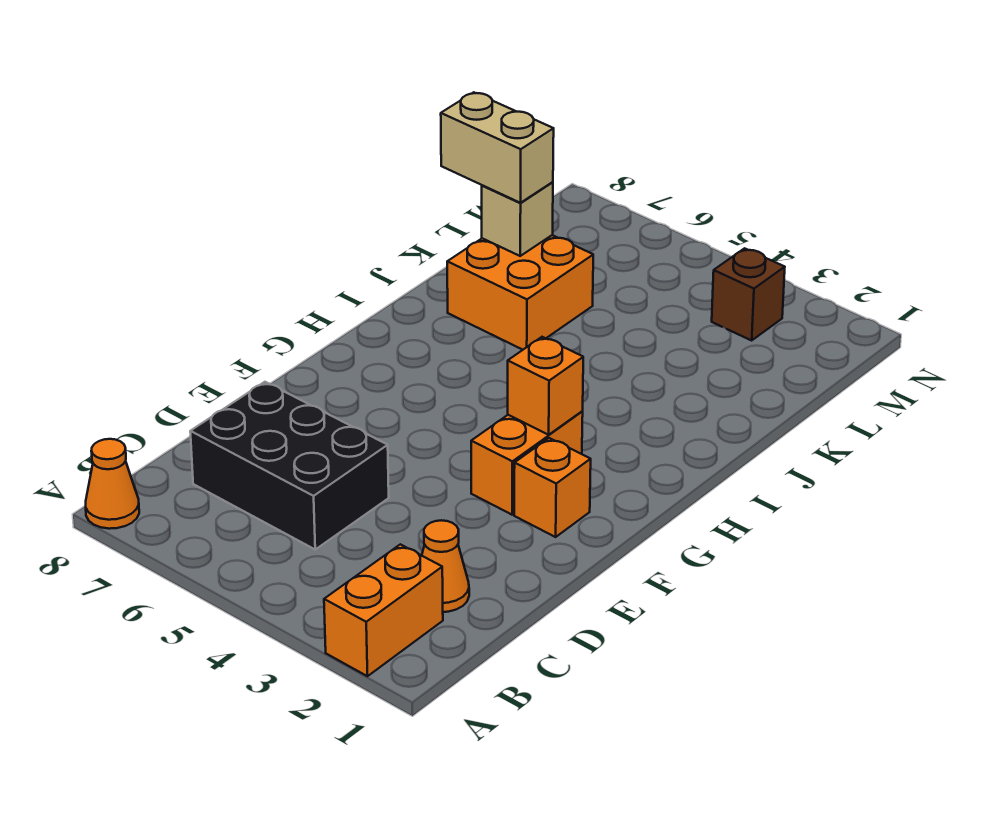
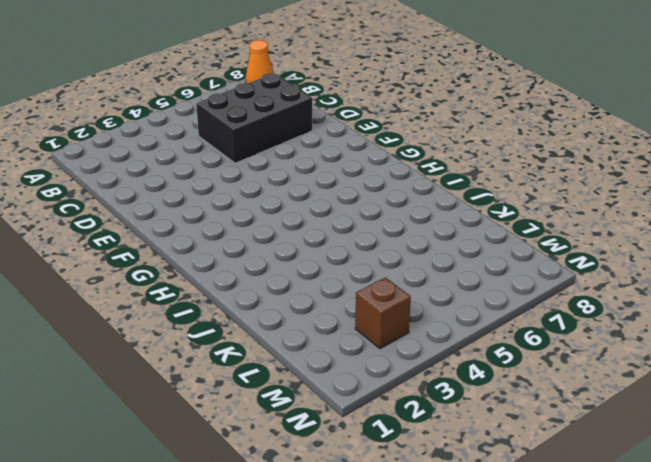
none -> orange brick A2:B2 level 1
none -> orange cone C2 level 1

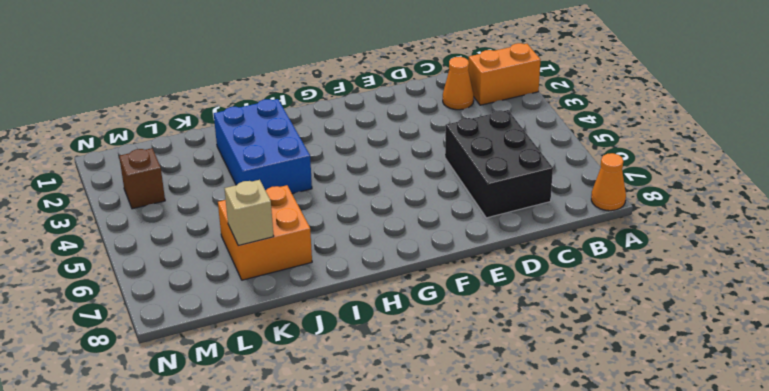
blue brick I2:J4 level 1 -> none
none -> orange brick F2 level 1
none -> orange brick F3:G3 level 1

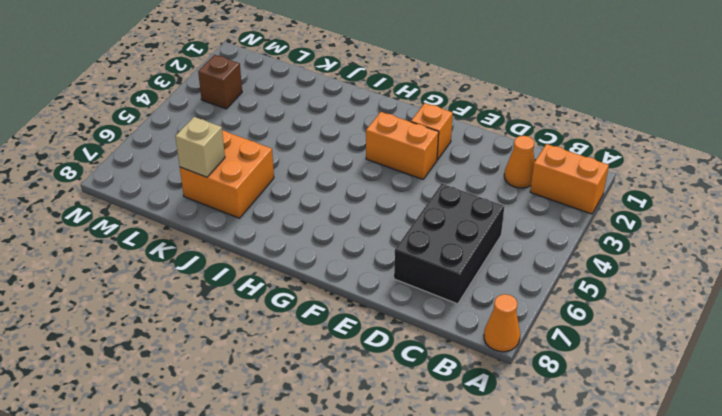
none -> orange brick G3 level 2
none -> tan brick K7:K8 level 3

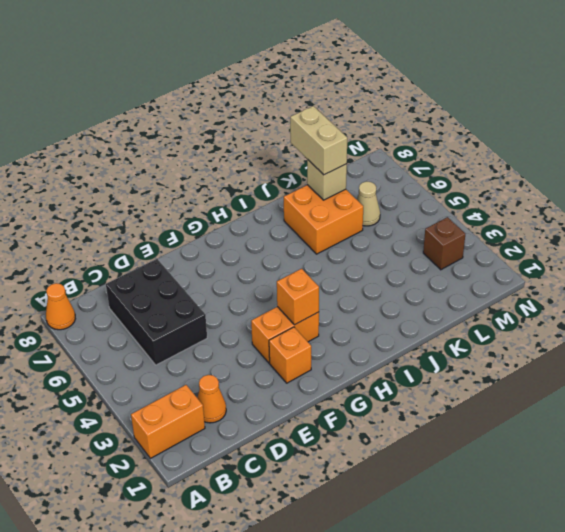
tan cone L6 level 1 -> none

